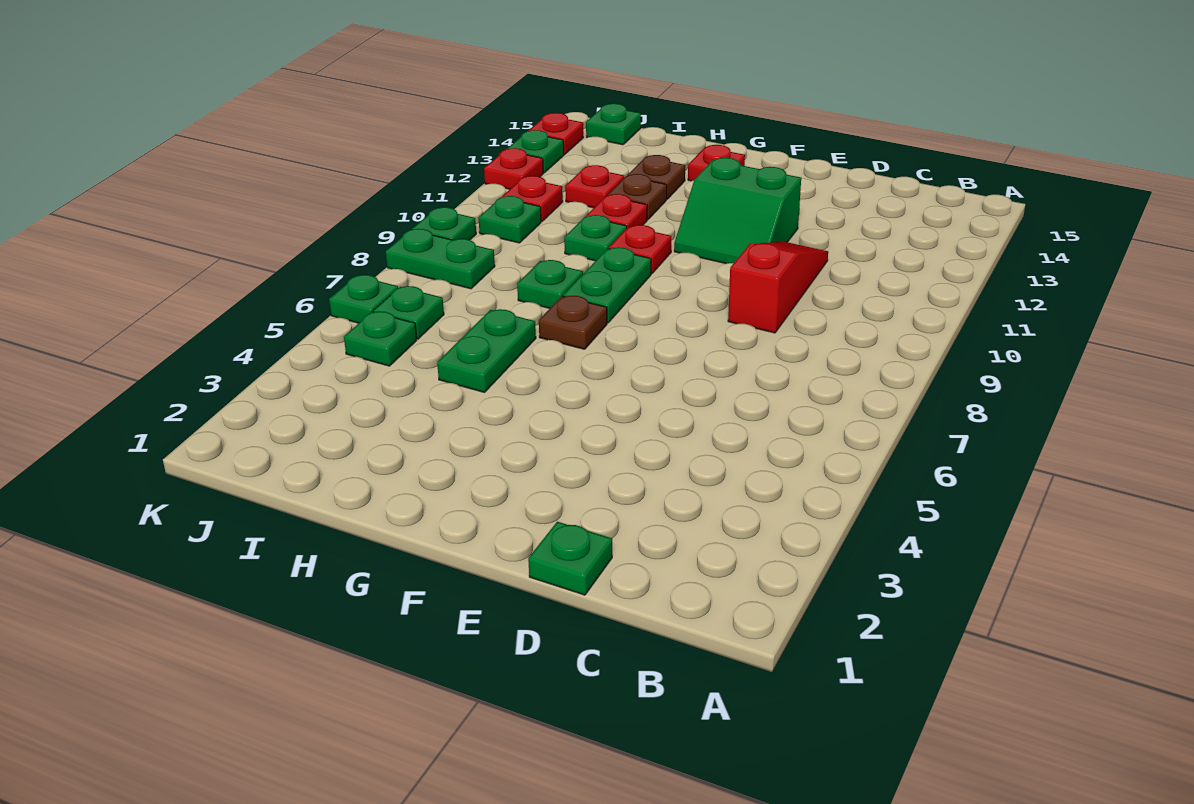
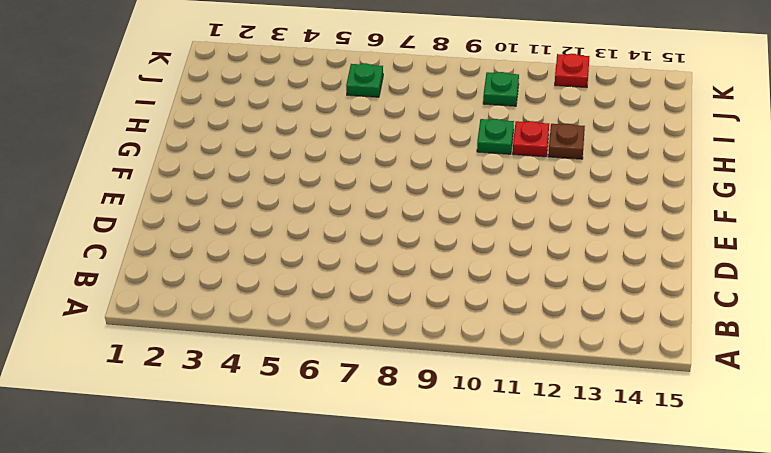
none -> green plate D1 level 1
none -> red slope D9:D11 level 1 top 9
none -> green slope E11:F12 level 1 top 12

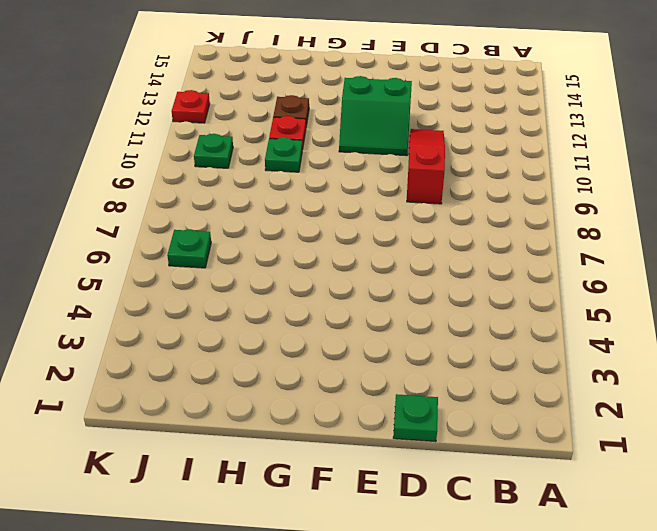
none -> brown plate G7 level 1
none -> green plate G8:G9 level 1
none -> red plate G10 level 1

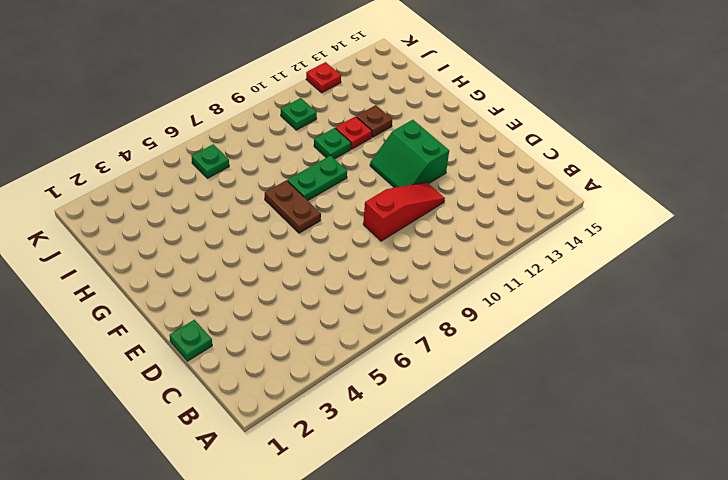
brown plate F7:G7 level 1 -> brown plate G7 level 1
none -> red plate G10 level 1
none -> red plate G14 level 1
none -> green plate H5:H6 level 1

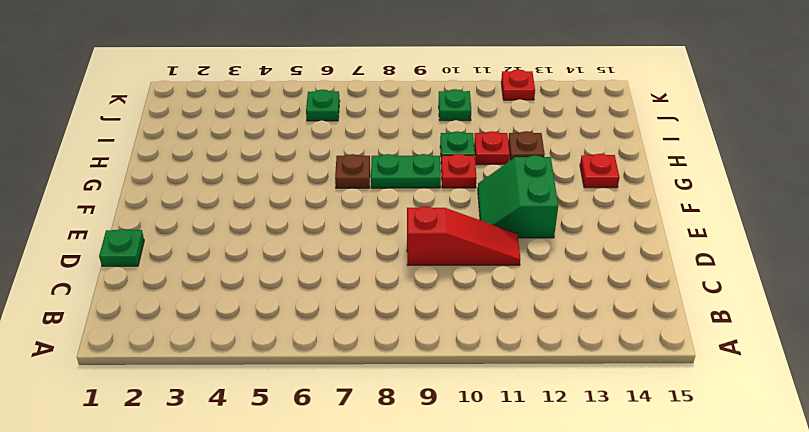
none -> green plate H5:H6 level 1
none -> green plate H8 level 1
none -> brown plate H13 level 1

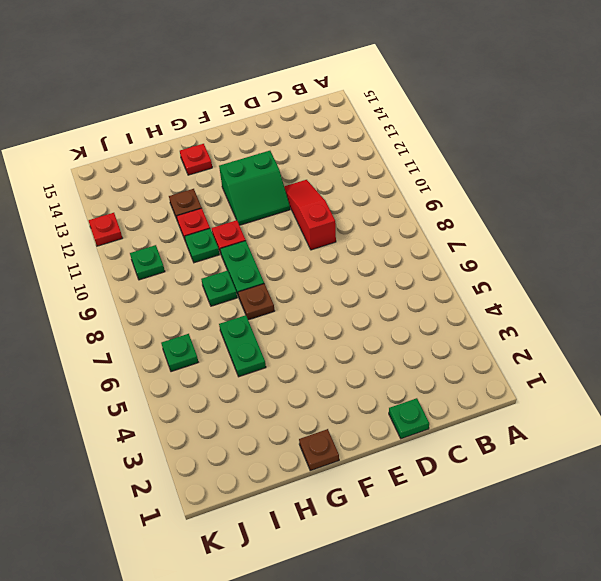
brown plate G1 level 1 -> brown plate H13 level 1
none -> red plate I12 level 1
none -> green plate J5 level 1
none -> green plate J8:K8 level 1

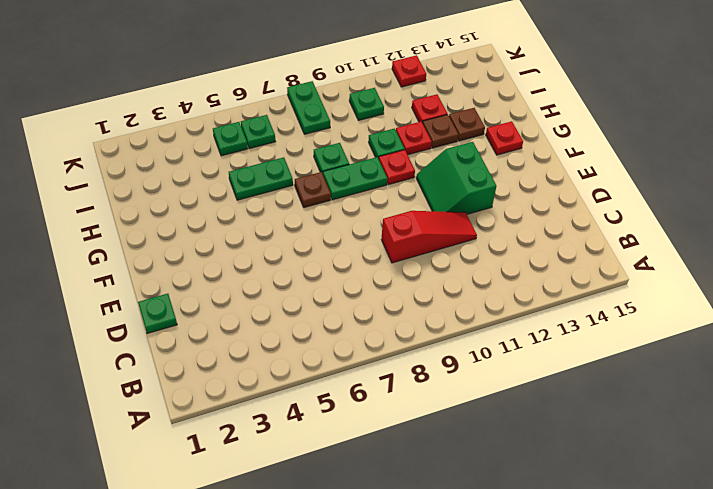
none -> red plate J11 level 1
none -> green plate J15 level 1
none -> green plate K6 level 1

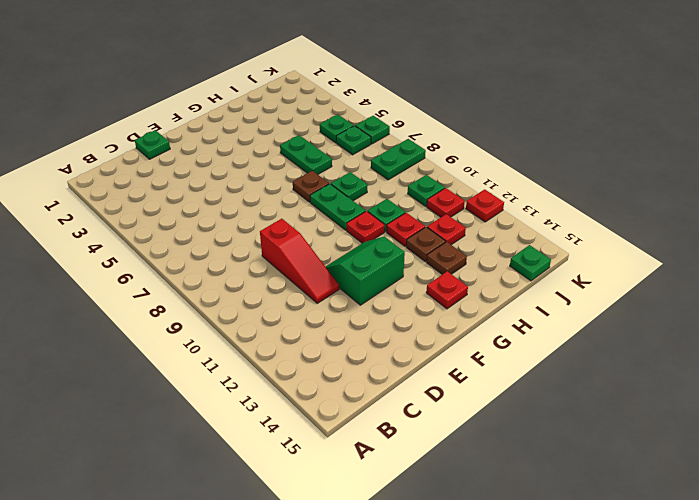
none -> green plate K9 level 1
none -> green plate K13 level 1
none -> red plate K14 level 1

